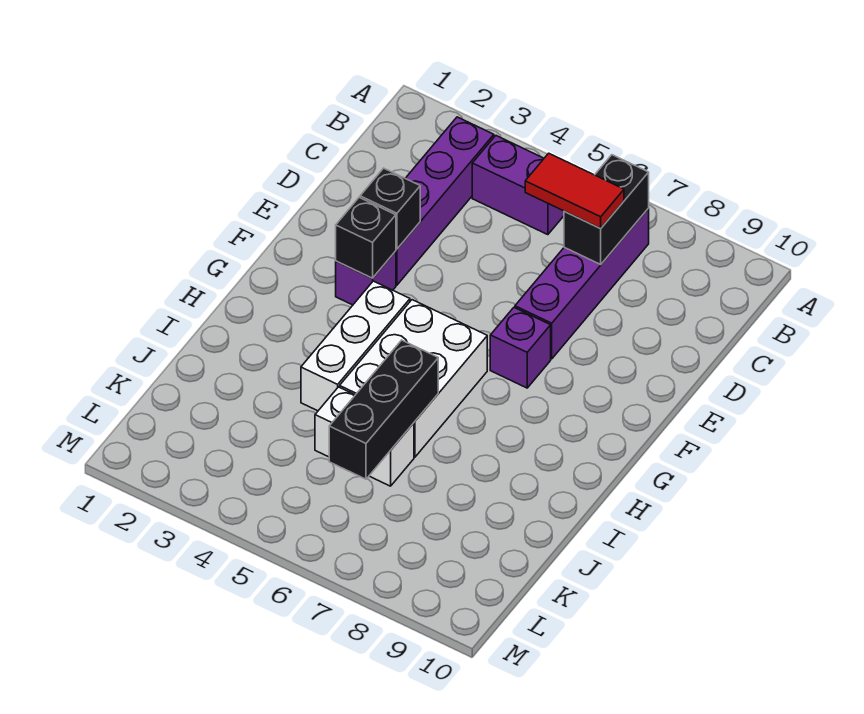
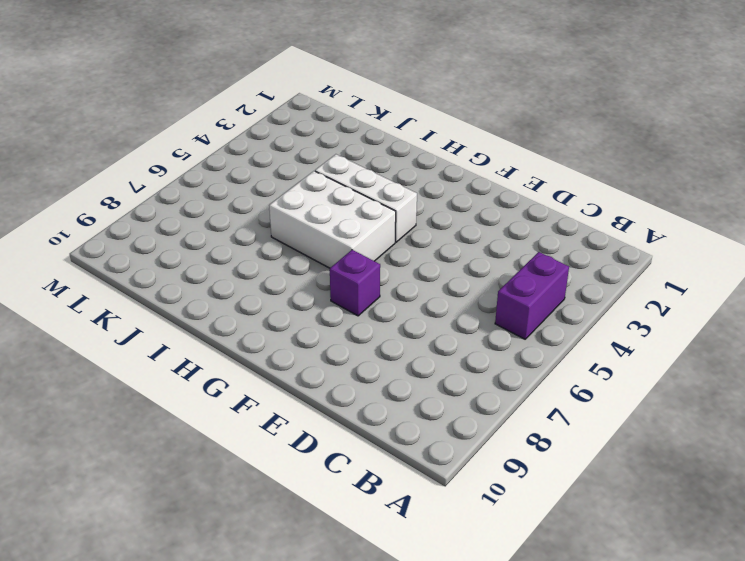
none -> purple brick B3:E3 level 1
none -> purple brick B7:E7 level 1
none -> purple brick F3 level 1

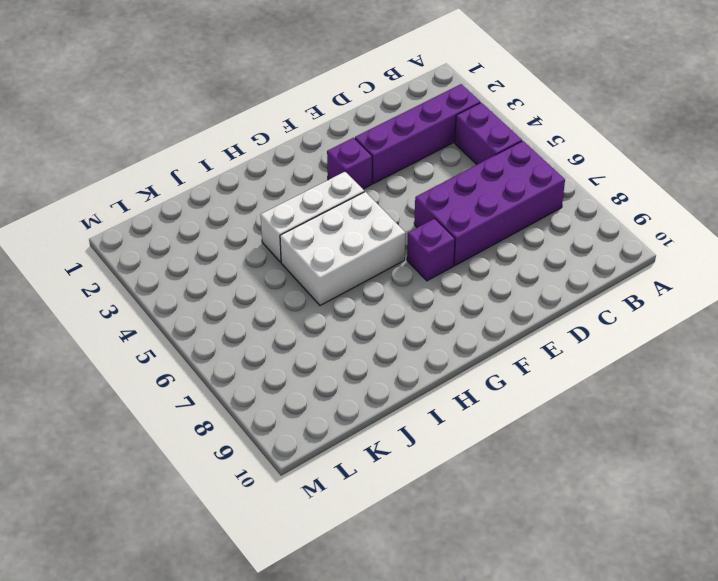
purple brick B6:E7 level 1 -> purple brick B7:E7 level 1
none -> white brick J5:J6 level 1
none -> black brick B7:C7 level 2
none -> black brick E3 level 2

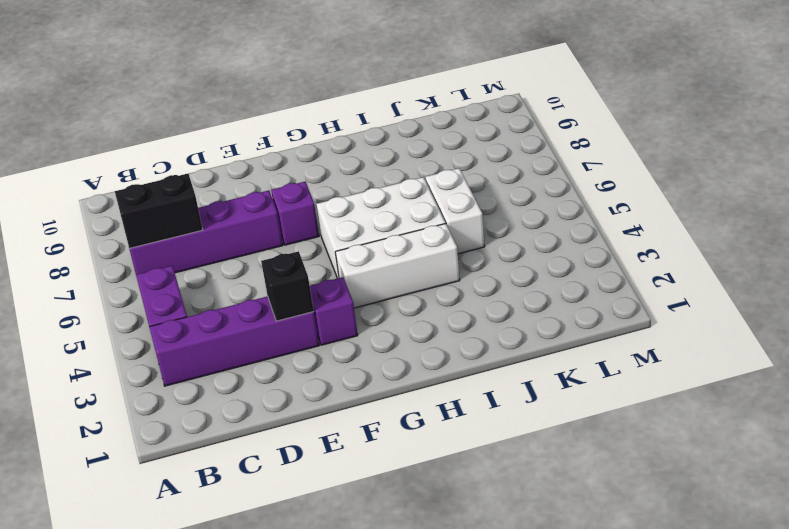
none -> black brick F3 level 2
none -> black brick I6:K6 level 2
none -> red tile C6:C7 level 3

